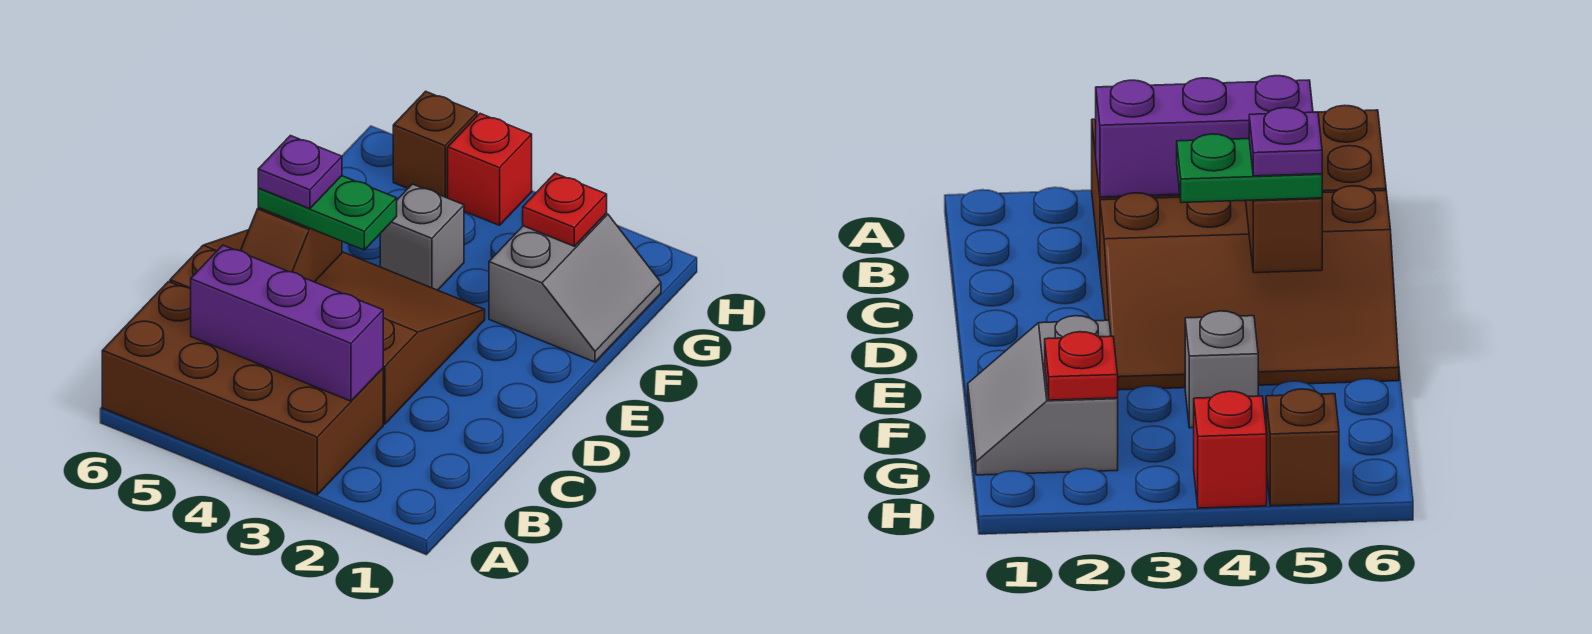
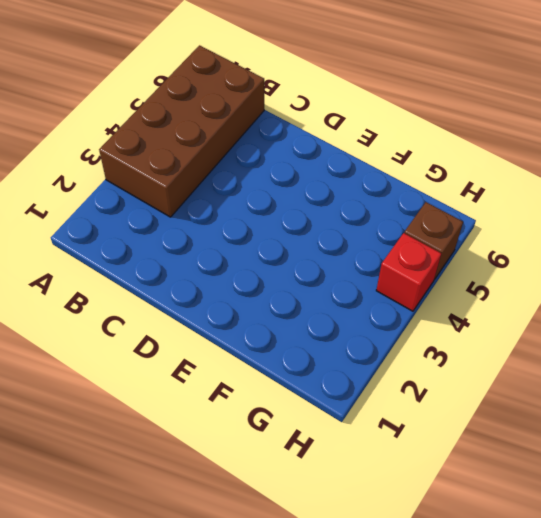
none -> brown slope C3:E6 level 1 top C
none -> grey slope F1:G2 level 1 top 2

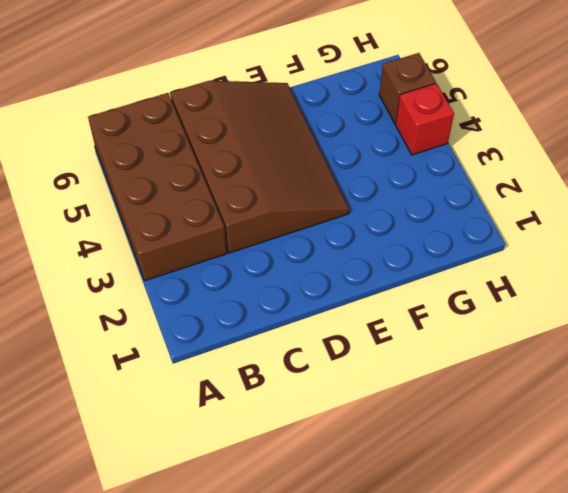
none -> grey slope F1:G2 level 1 top 2
none -> grey brick F4 level 1

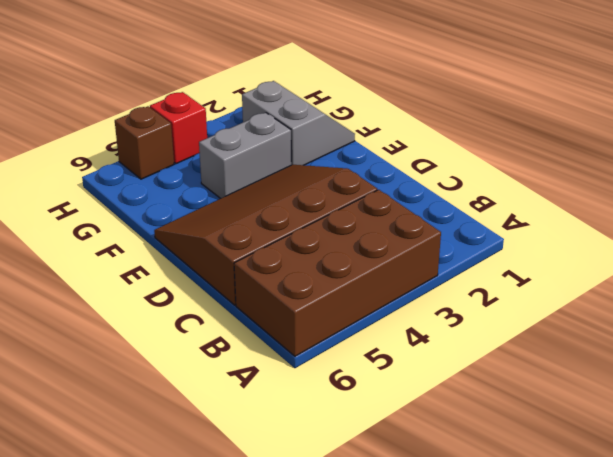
grey brick F3:F4 level 1 -> grey brick F4 level 1
none -> purple brick B3:B5 level 2
none -> brown slope C5:D5 level 2 top D

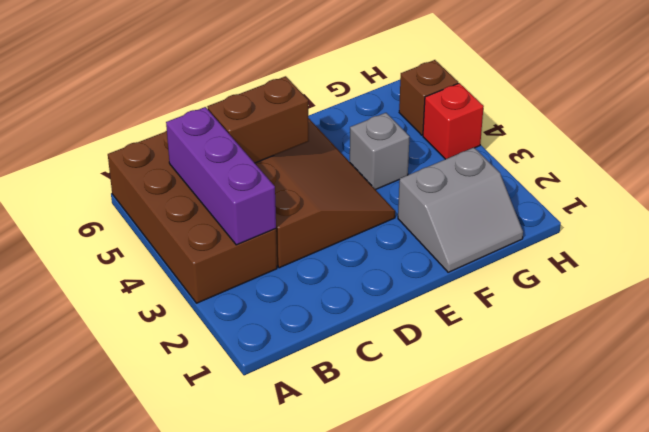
brown brick C5:D5 level 2 -> brown slope C5:D5 level 2 top D
none -> red plate G2 level 2
none -> green plate D4:D5 level 3

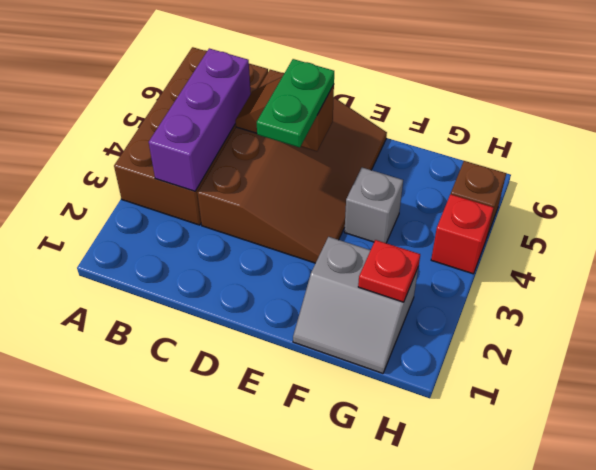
none -> purple plate D5 level 4

